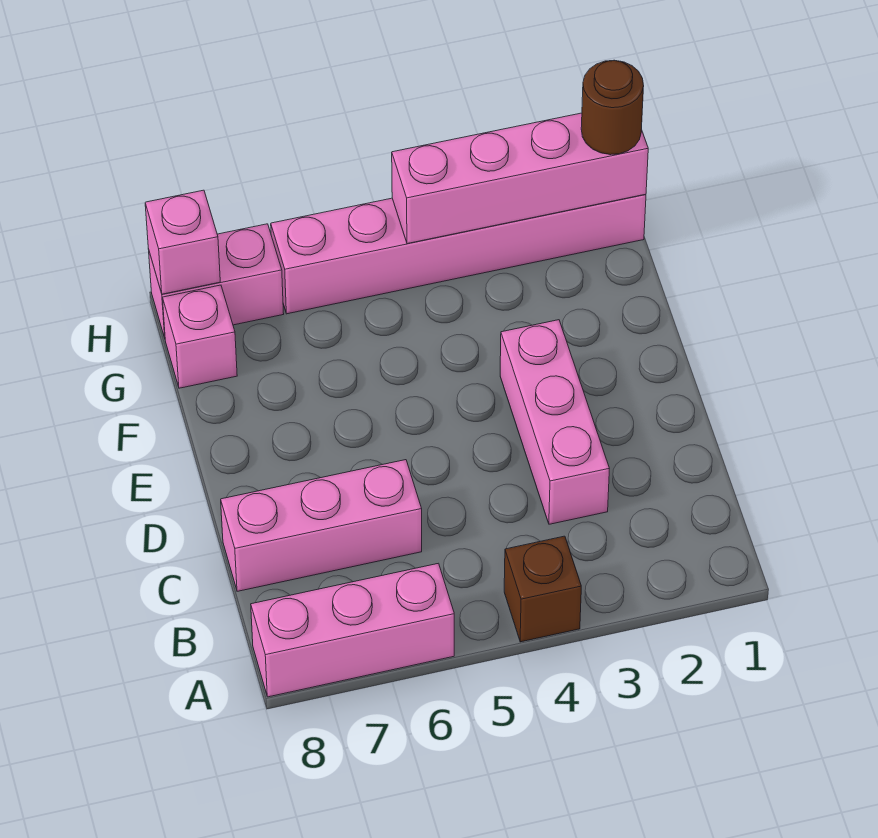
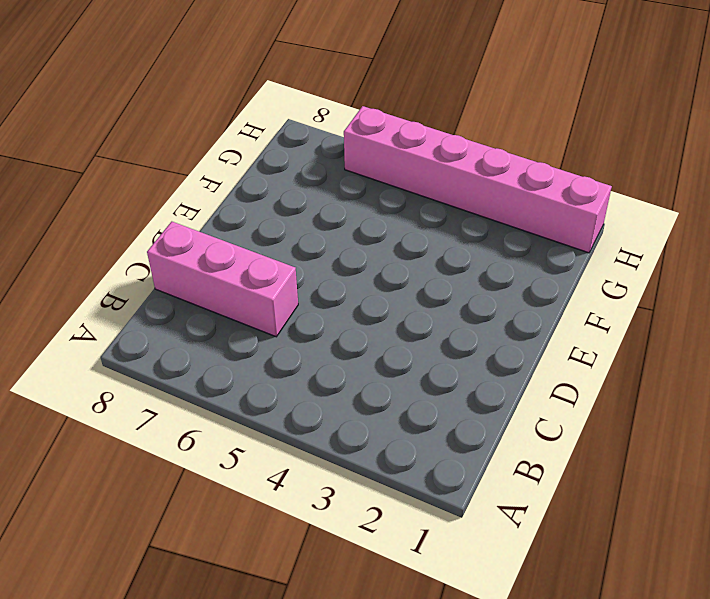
none -> brown brick A4 level 1
none -> pink brick A6:A8 level 1

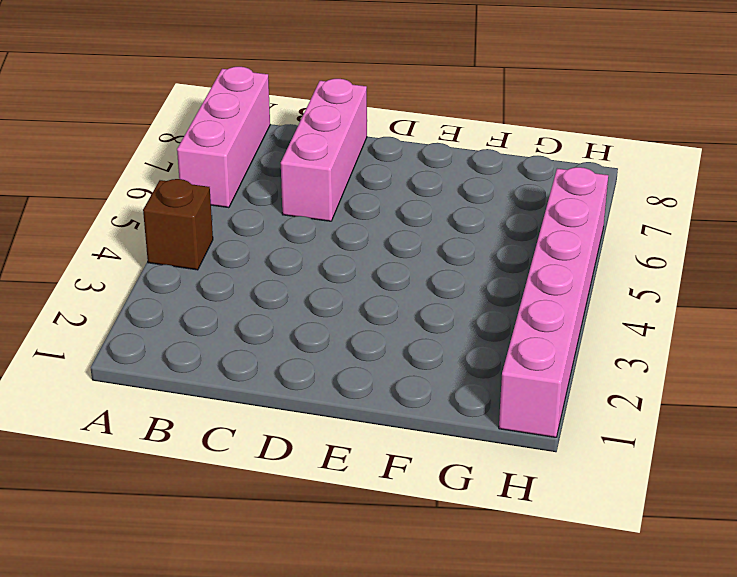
none -> pink brick C3:E3 level 1
none -> pink brick G8 level 1

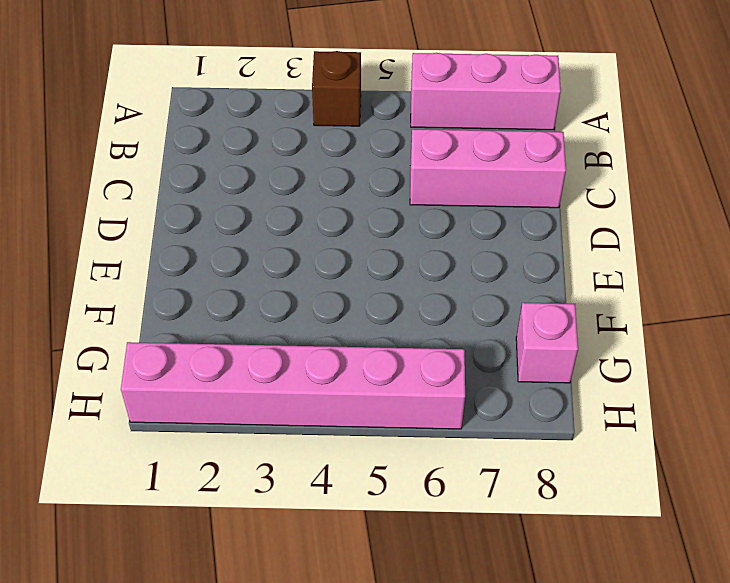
none -> pink brick C3:E3 level 1
none -> pink brick H7:H8 level 1

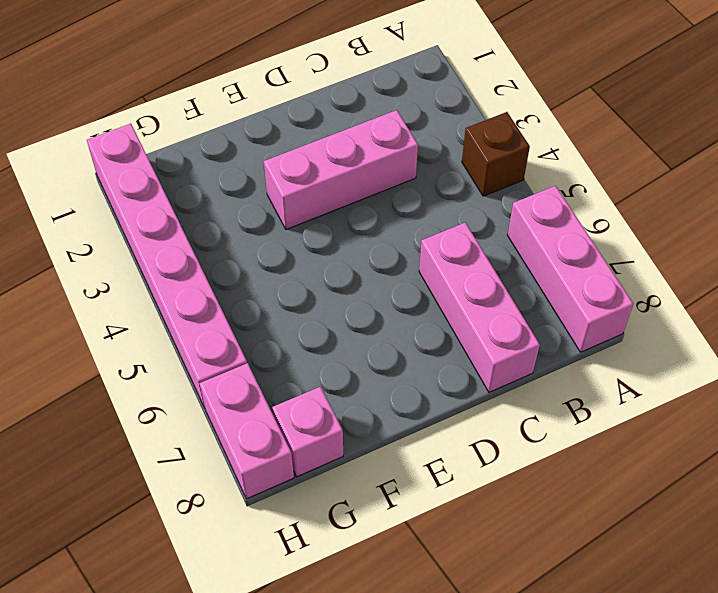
none -> pink brick H1:H4 level 2
none -> pink brick H8 level 2

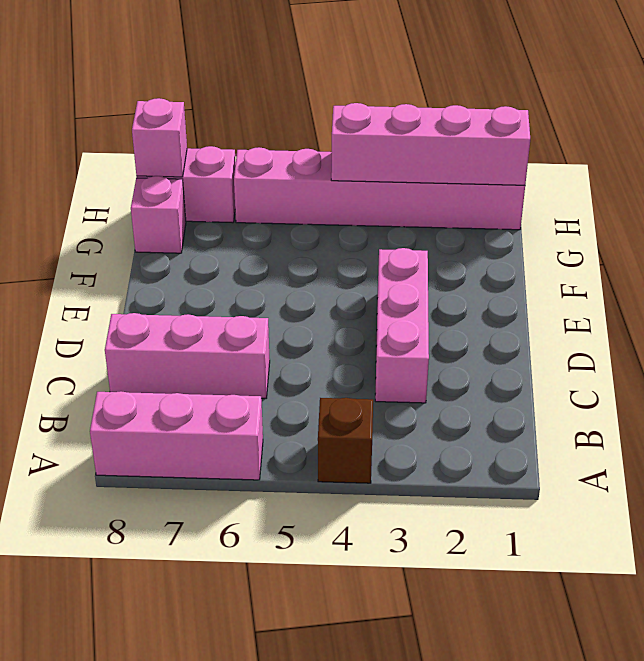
none -> brown round brick H1 level 3

